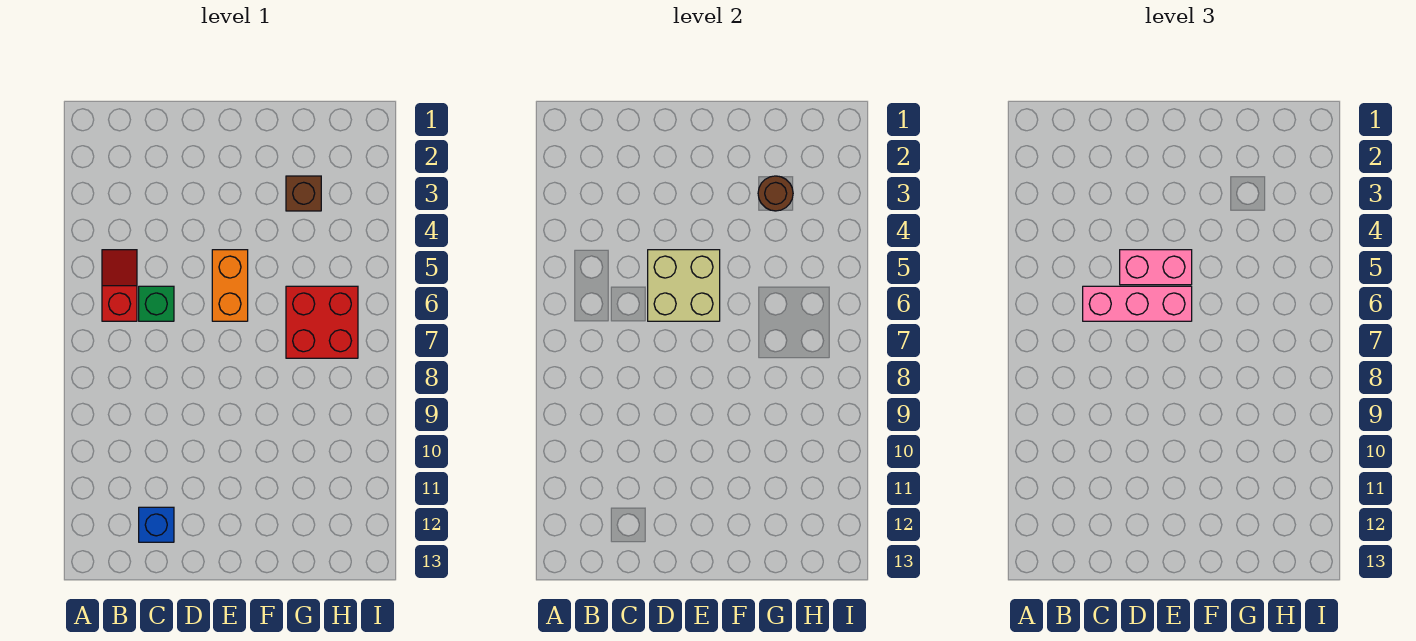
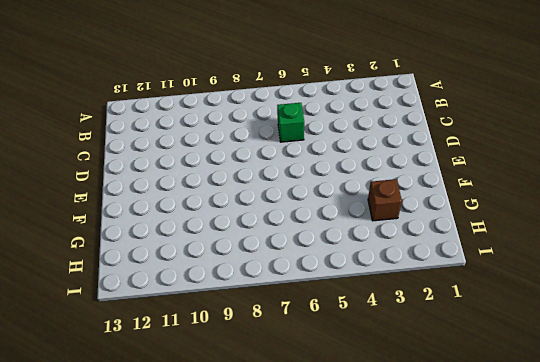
none -> red slope B5:B6 level 1 top 6
none -> blue brick C12 level 1

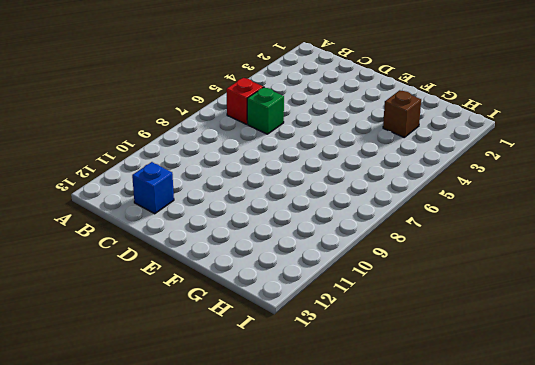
none -> orange brick E5:E6 level 1
none -> red brick G6:H7 level 1

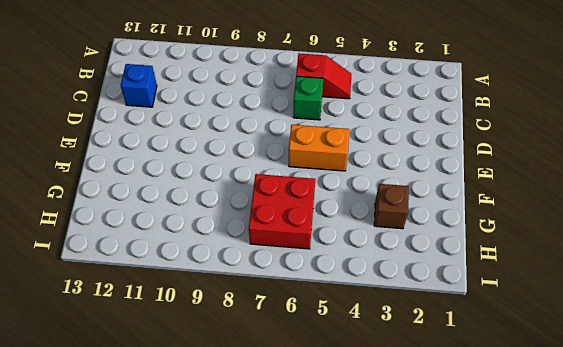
none -> tan brick D5:E6 level 2
none -> brown round brick G3 level 2

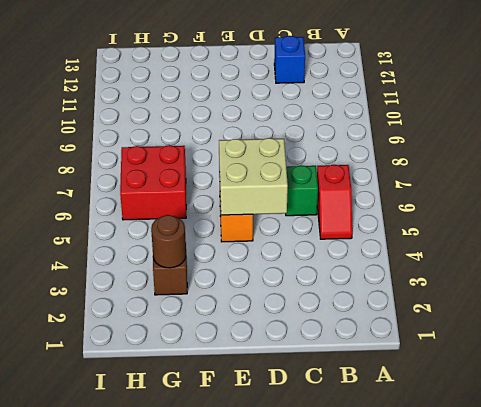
none -> pink brick C6:E6 level 3
none -> pink brick D5:E5 level 3

